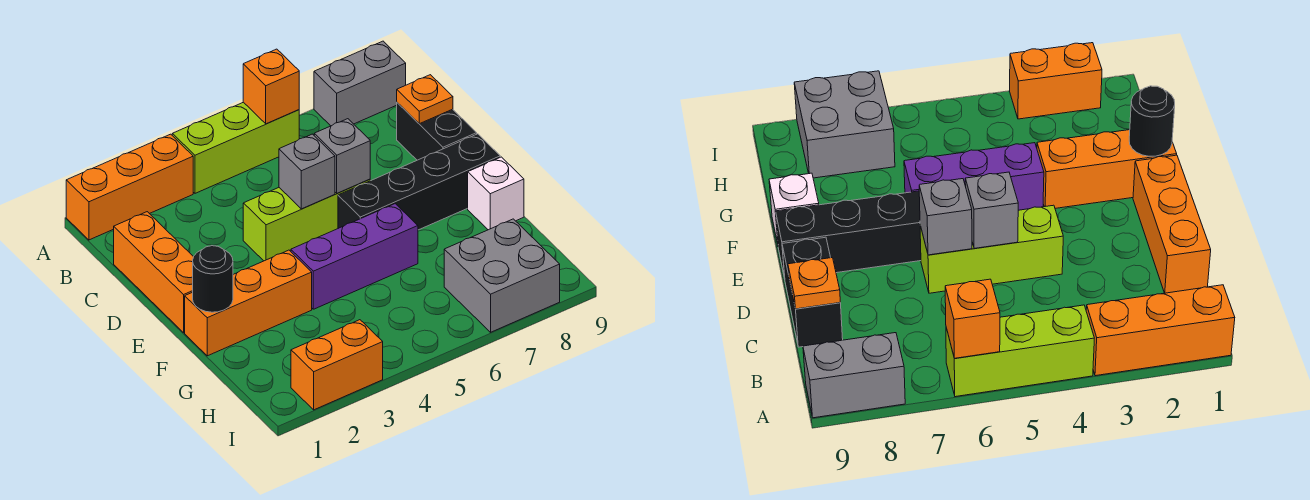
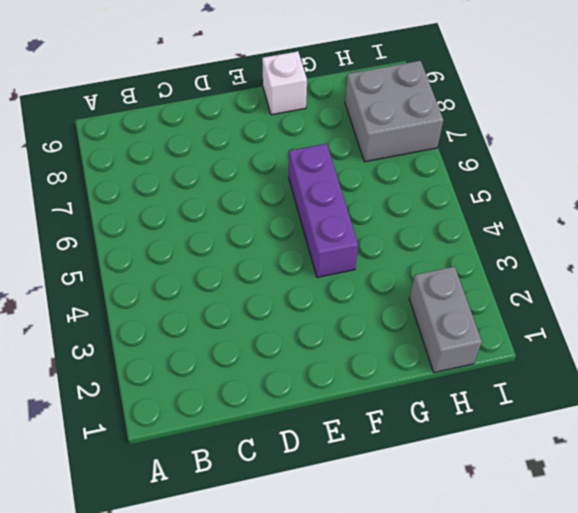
grey brick H1:H2 level 1 -> grey brick A8:A9 level 1
none -> orange brick A1:A3 level 1
none -> lime brick A4:A6 level 1
none -> orange brick C1:E1 level 1

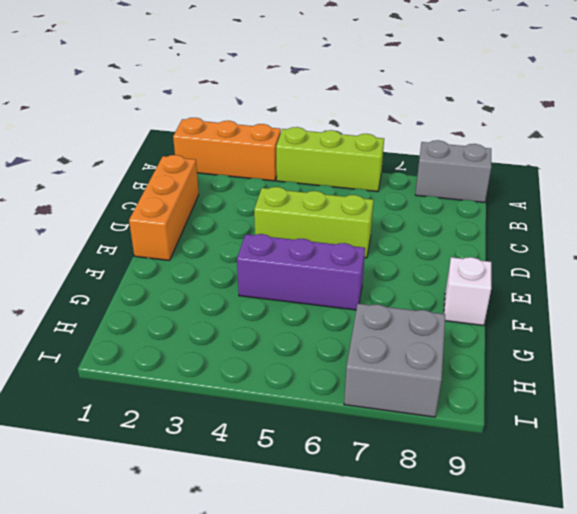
none -> black brick C9:D9 level 1
none -> black brick E6:E9 level 1
none -> orange brick F1:F3 level 1

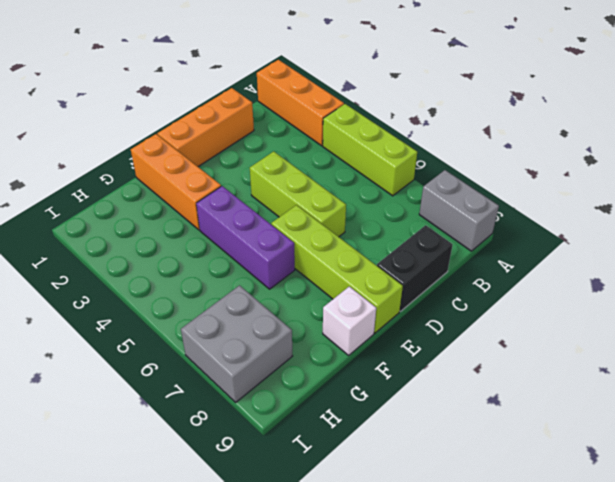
lime brick E6:E9 level 1 -> black brick E6:E9 level 1
none -> orange brick I2:I3 level 1
none -> orange brick A6 level 2
none -> orange plate C9 level 2

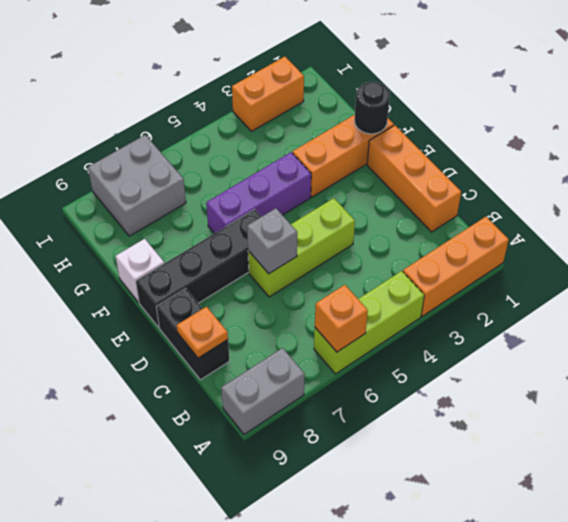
none -> grey brick D5 level 2

